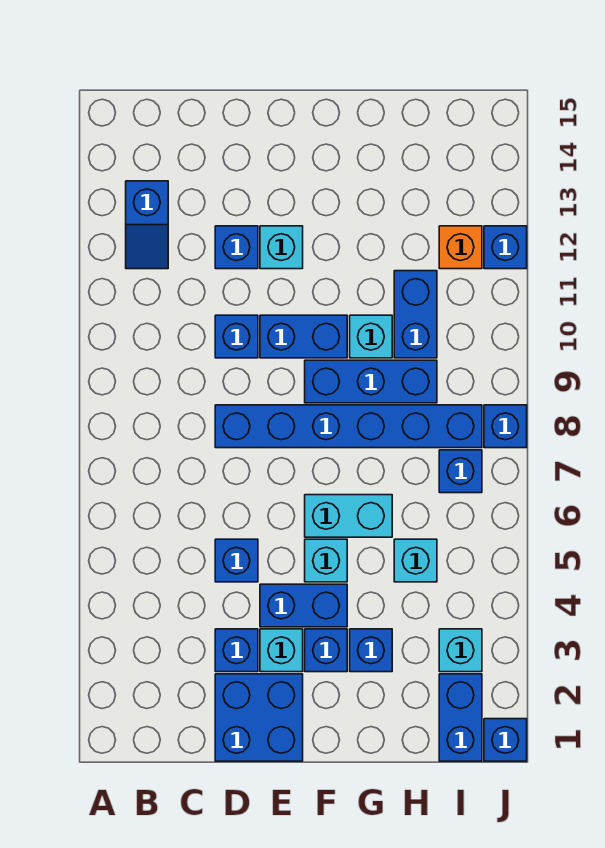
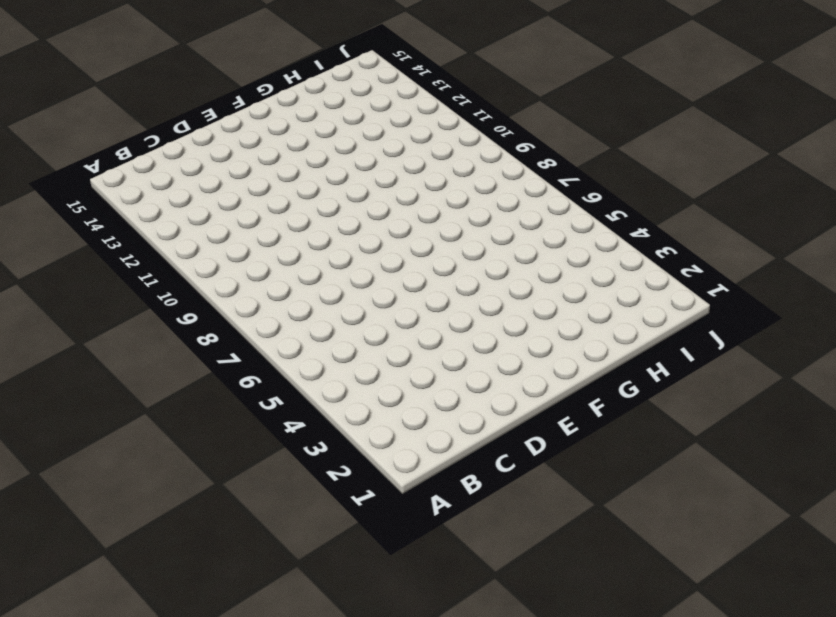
none -> blue slope B12:B13 level 1 top 13
none -> blue brick D1:E2 level 1
none -> blue brick D3 level 1

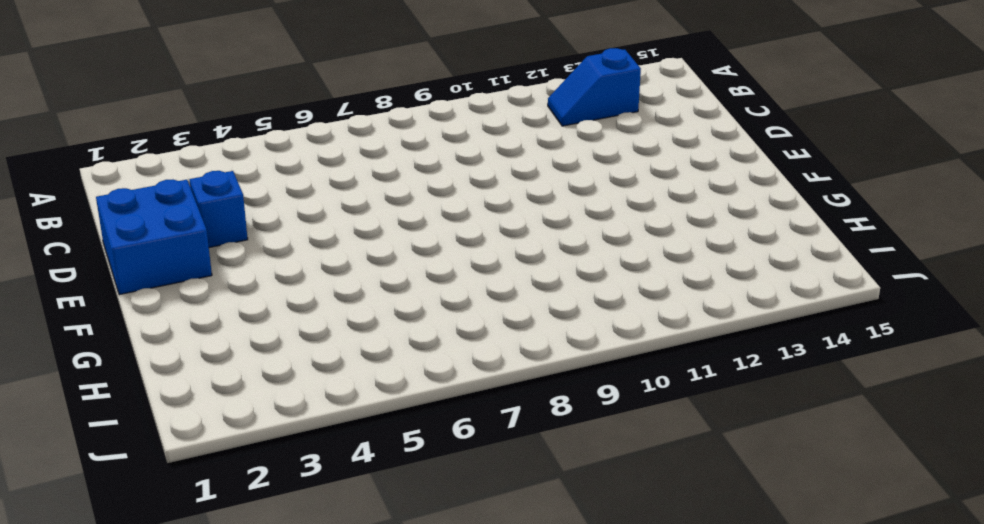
none -> blue brick D5 level 1
none -> blue brick D8:I8 level 1
none -> blue brick D10 level 1

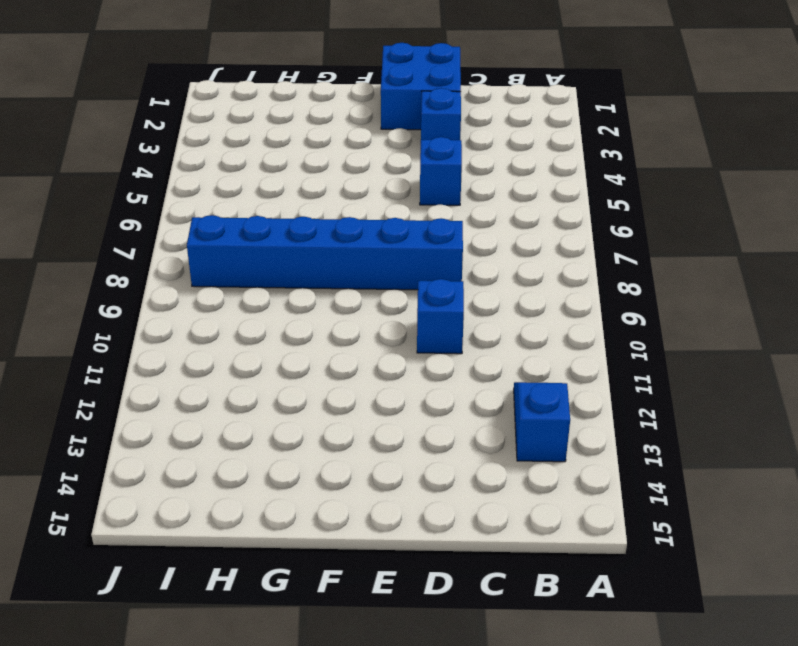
none -> blue brick D12 level 1
none -> cyan brick E3 level 1
none -> blue brick E4:F4 level 1

